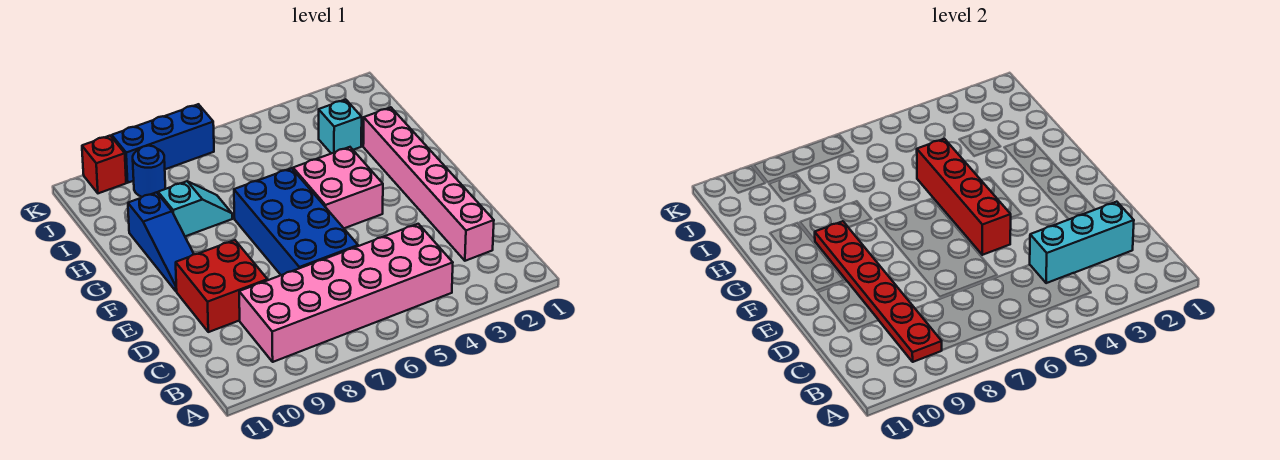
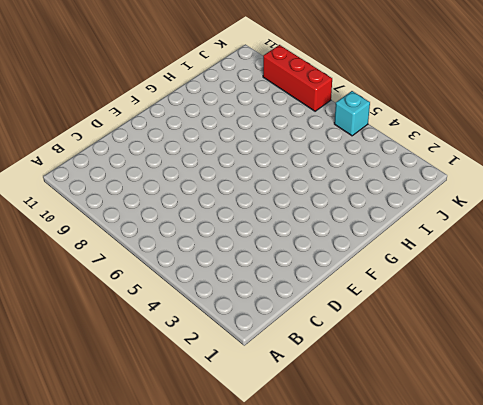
cyan brick K5 level 1 -> cyan brick I3 level 1
red brick K7:K9 level 1 -> blue brick K7:K9 level 1
none -> pink brick B4:C9 level 1
none -> pink brick C2:H2 level 1
none -> blue brick D6:G7 level 1

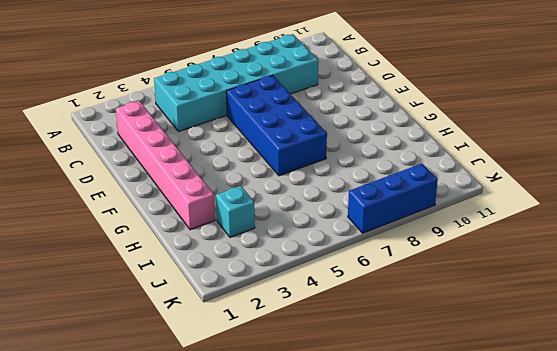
cyan brick B4:C9 level 1 -> pink brick B4:C9 level 1
none -> red brick D9:E10 level 1
none -> pink brick F4:G5 level 1
none -> blue slope F10:H10 level 1 top H

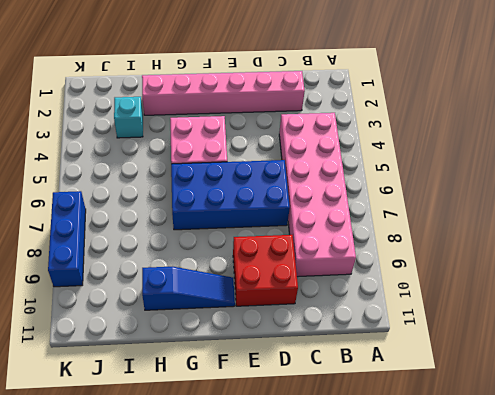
none -> cyan slope H8:H9 level 1 top 9
none -> blue round brick J9 level 1
none -> red brick K10 level 1

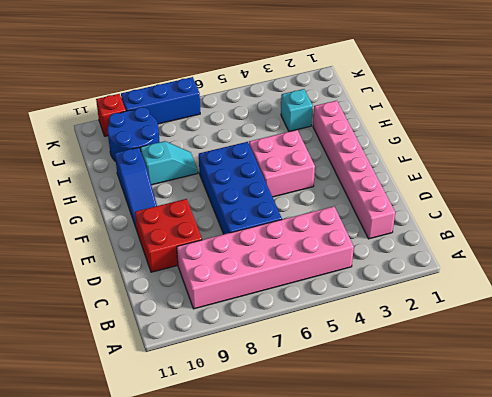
blue round brick I9:J10 level 1 -> blue round brick J9 level 1
none -> red plate B9:G9 level 2
none -> cyan brick C2:C4 level 2
none -> red brick E5:H5 level 2

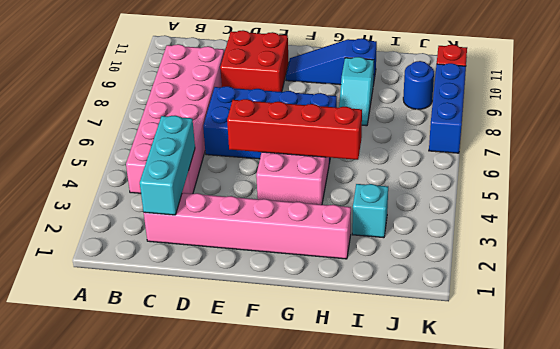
none -> red plate B9:G9 level 2

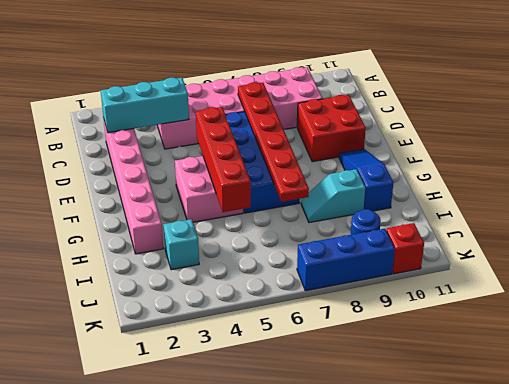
red plate C7:H7 level 2 -> red plate B9:G9 level 2

